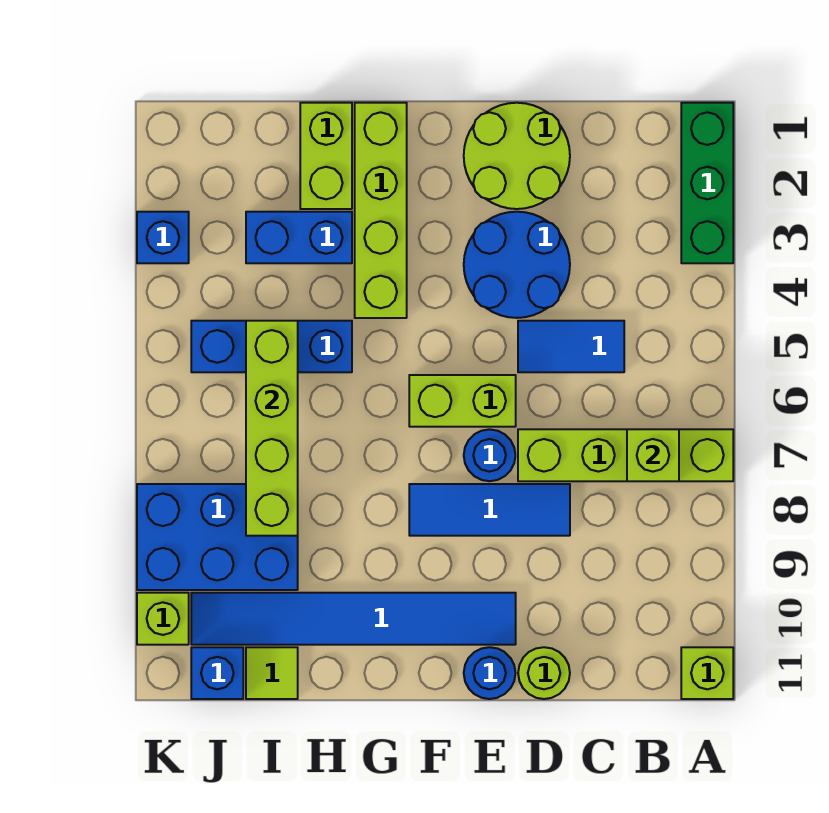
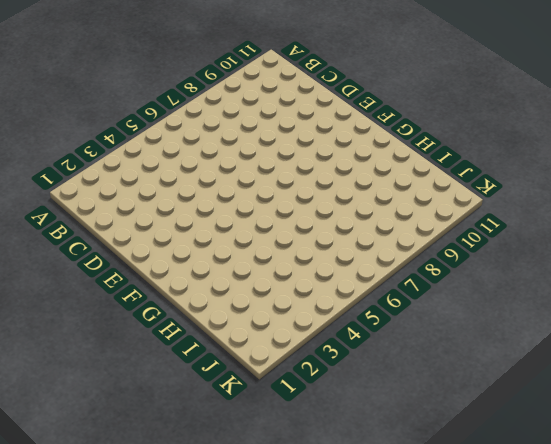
none -> green brick A1:A3 level 1
none -> lime brick A7:D7 level 1
none -> lime brick A11 level 1

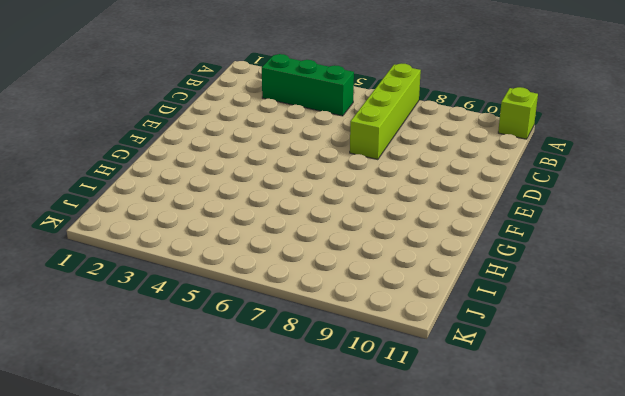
green brick B3:B5 level 1 -> green brick A1:A3 level 1
none -> blue tile C5:D5 level 1
none -> lime round brick D1:E2 level 1
none -> blue round brick D3:E4 level 1

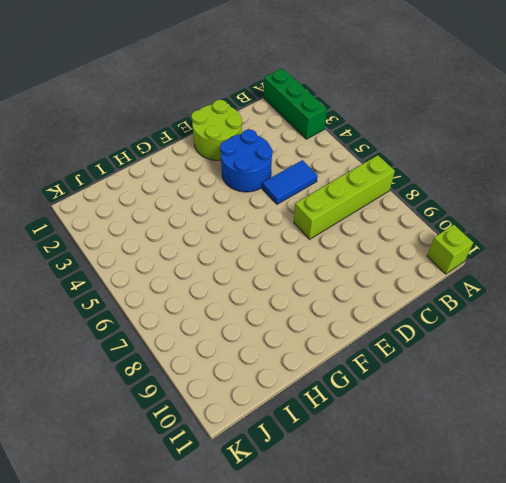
none -> blue tile D8:F8 level 1
none -> lime round brick D11 level 1
none -> lime brick E6:F6 level 1

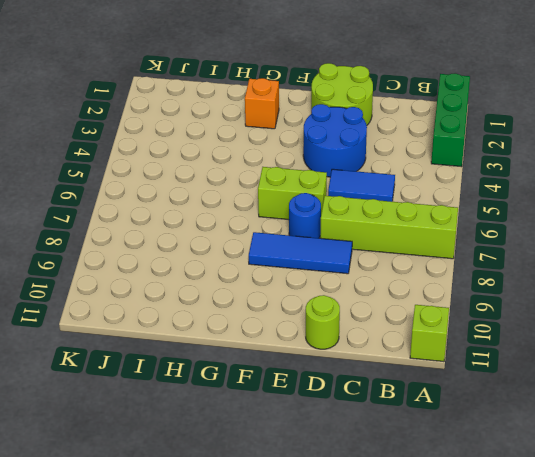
orange brick G2 level 1 -> lime brick G1:G4 level 1
none -> blue tile E10:J10 level 1
none -> blue round brick E11 level 1
none -> lime brick H1:H2 level 1

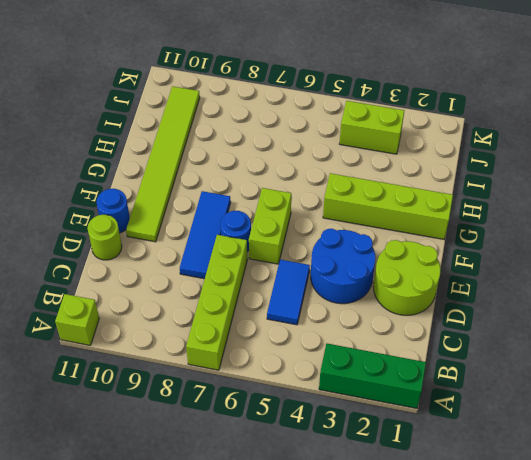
lime tile E10:J10 level 1 -> blue tile E10:J10 level 1
lime brick J3:J4 level 1 -> lime brick H1:H2 level 1
none -> blue brick H3:I3 level 1
none -> blue brick H5:J5 level 1
none -> blue brick I8:K9 level 1

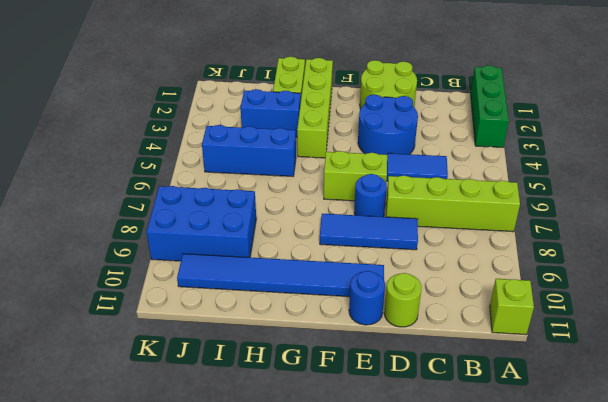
none -> lime tile I11 level 1
none -> blue brick J11 level 1
none -> blue brick K3 level 1

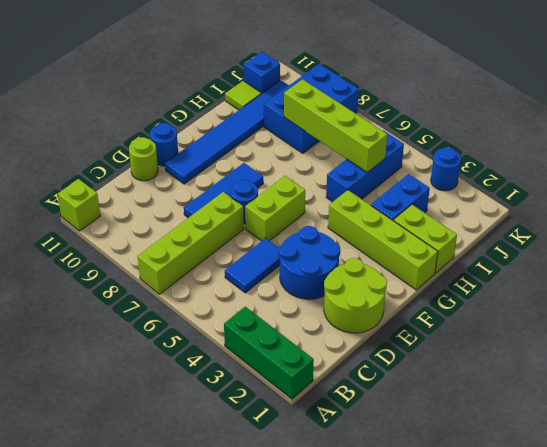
blue round brick K3 level 1 -> blue brick K3 level 1
none -> lime brick K10 level 1
none -> lime brick B7 level 2

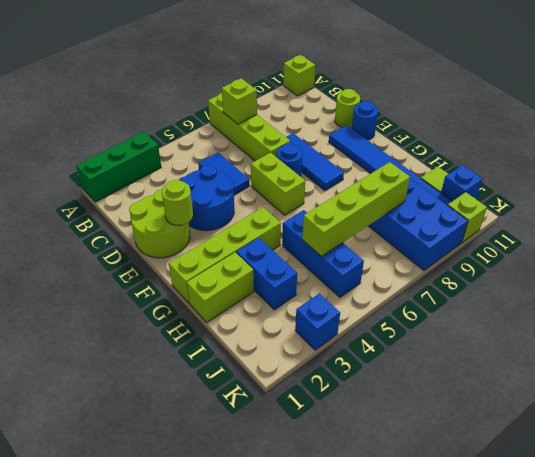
lime round brick E2 level 2 -> none

